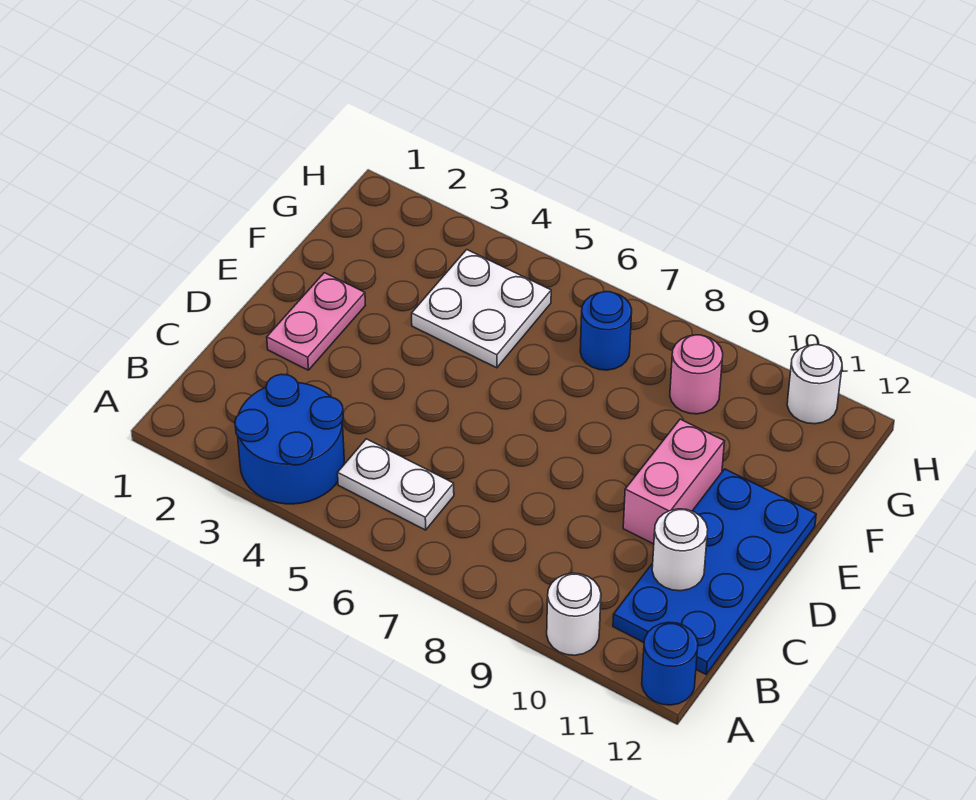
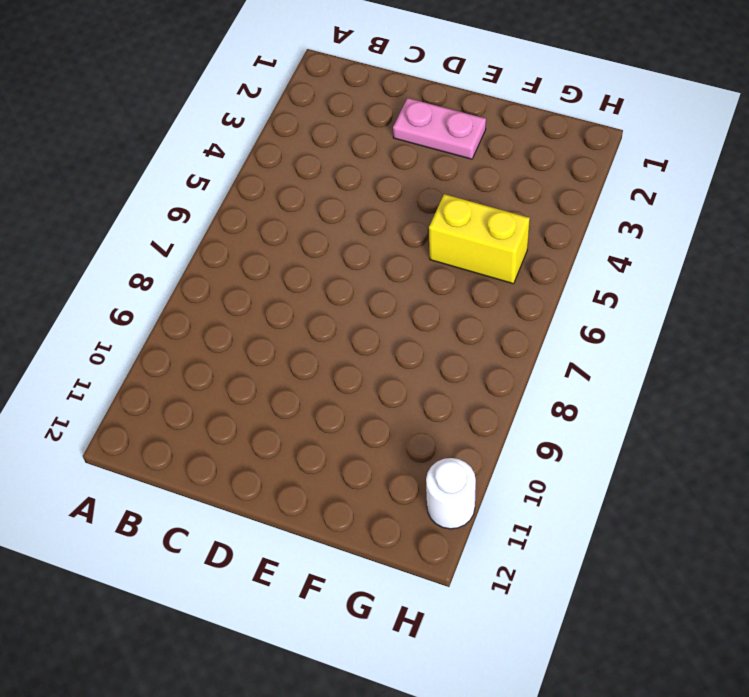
yellow brick F5:G5 level 1 -> white plate F4:G5 level 1
none -> blue round brick A3:B4 level 1
none -> white round brick A10 level 1
none -> blue round brick A12 level 1

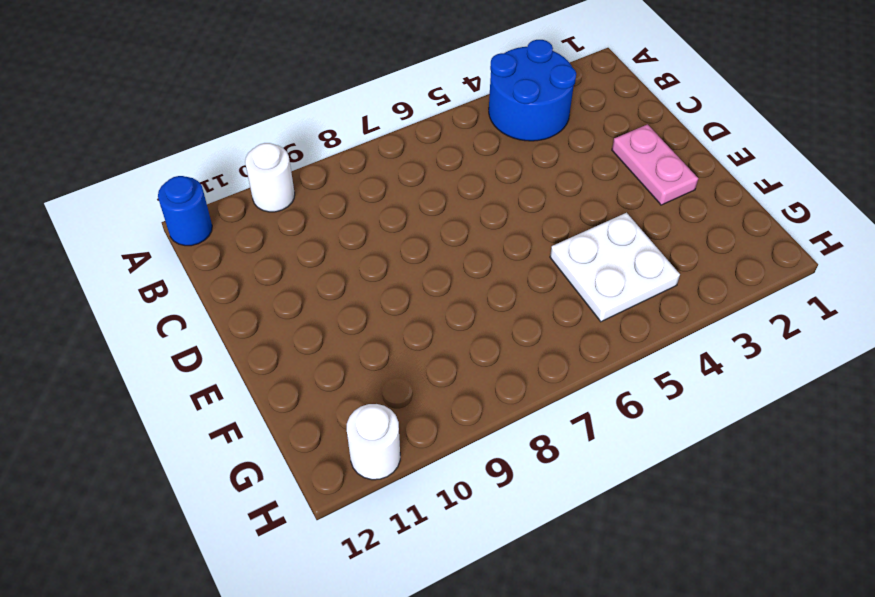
none -> white plate B5:B6 level 1
none -> blue plate B11:E12 level 1
none -> pink brick D10:E10 level 1

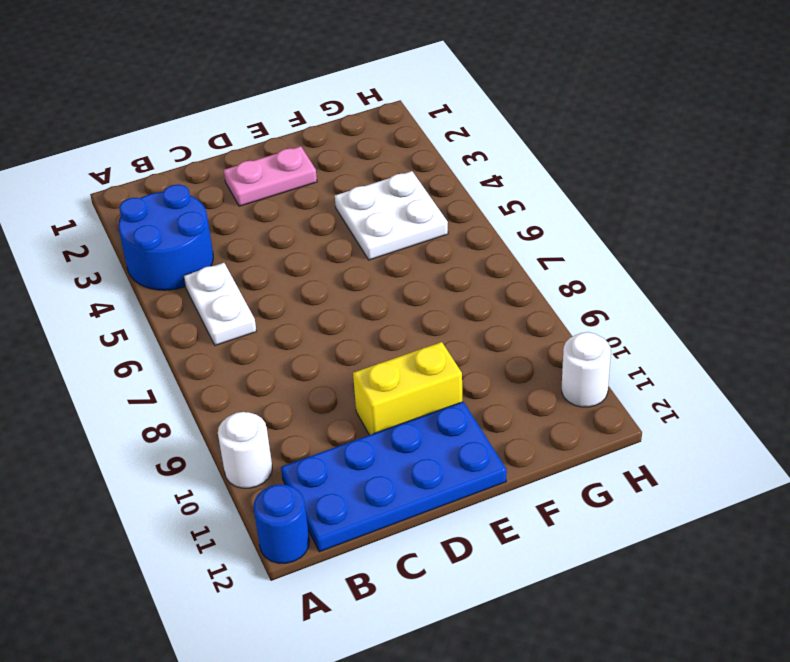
yellow brick D10:E10 level 1 -> pink brick D10:E10 level 1
none -> blue round brick G7 level 1
none -> pink round brick G9 level 1
none -> white round brick C11 level 2

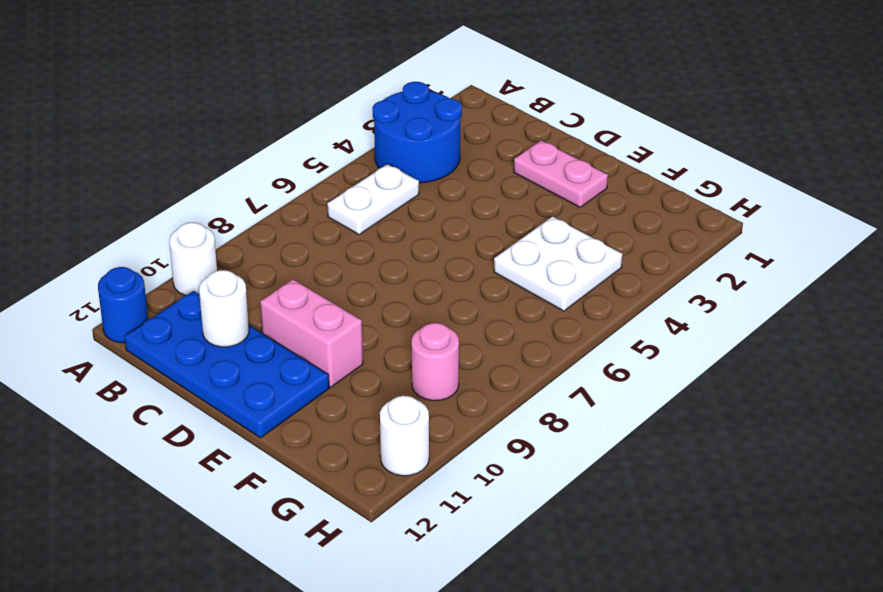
none -> blue round brick G7 level 1

